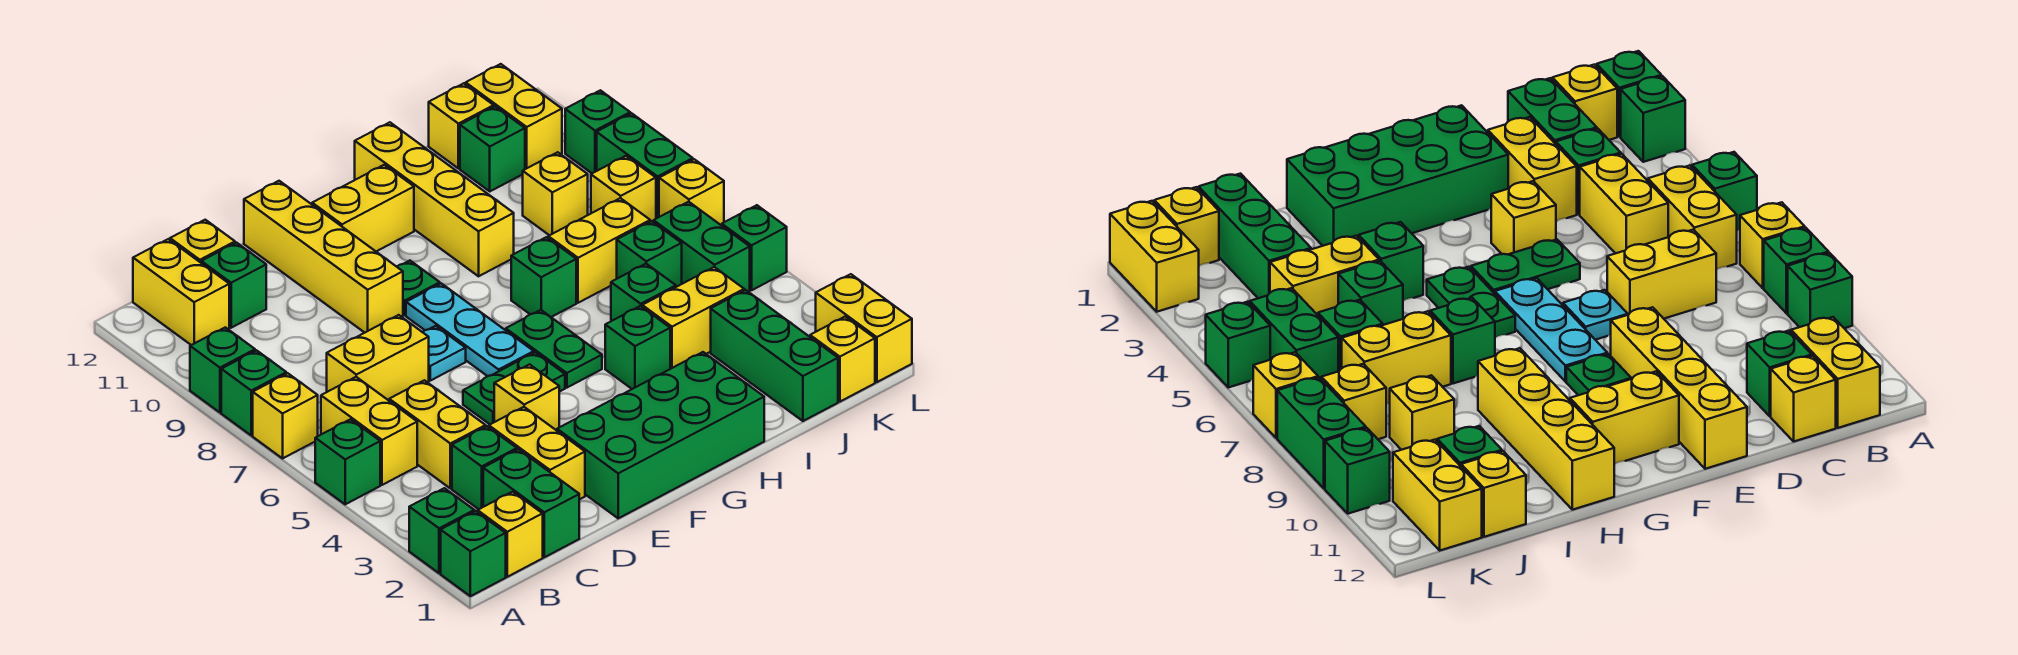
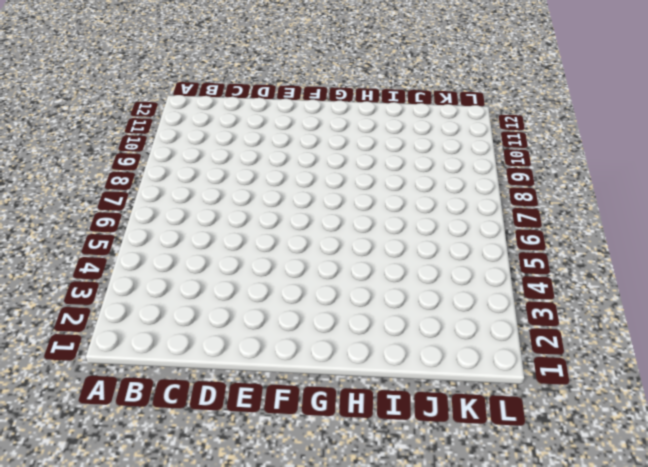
none -> green brick A1 level 1
none -> green brick A2 level 1
none -> green brick A5 level 1
none -> yellow brick A7 level 1

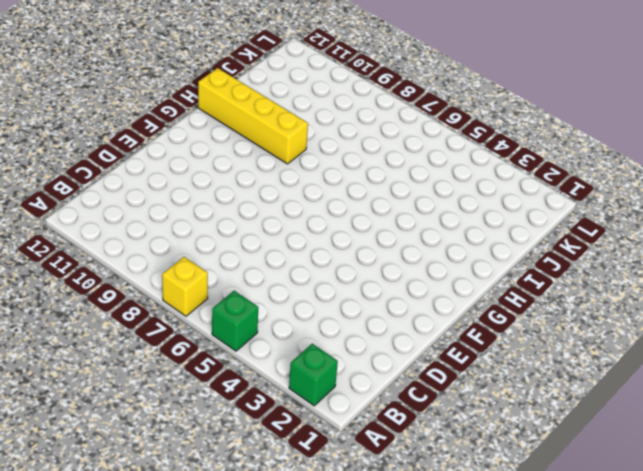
none -> green brick A1 level 1
none -> green brick A8 level 1
none -> green brick A9 level 1
none -> yellow brick B1 level 1

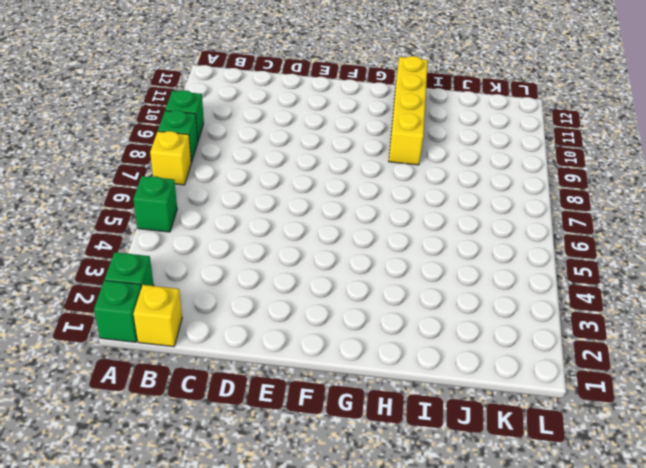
none -> yellow brick B5:B6 level 1
none -> yellow brick B11:B12 level 1
none -> green brick C1:C2 level 1
none -> green brick C3 level 1

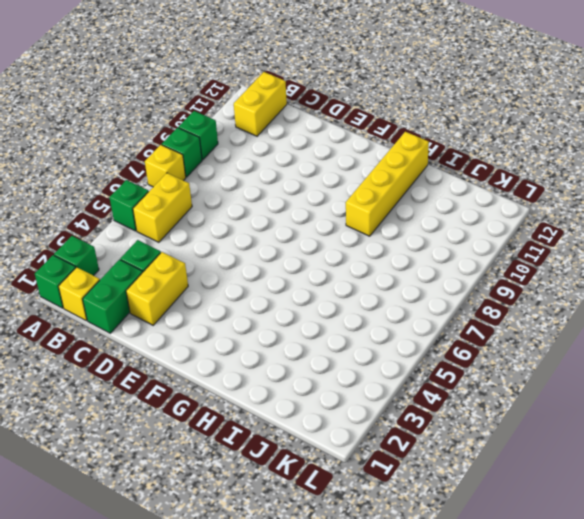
none -> yellow brick C4:C5 level 1
none -> yellow brick C7:D7 level 1
none -> green brick C11 level 1
none -> yellow brick C12 level 1

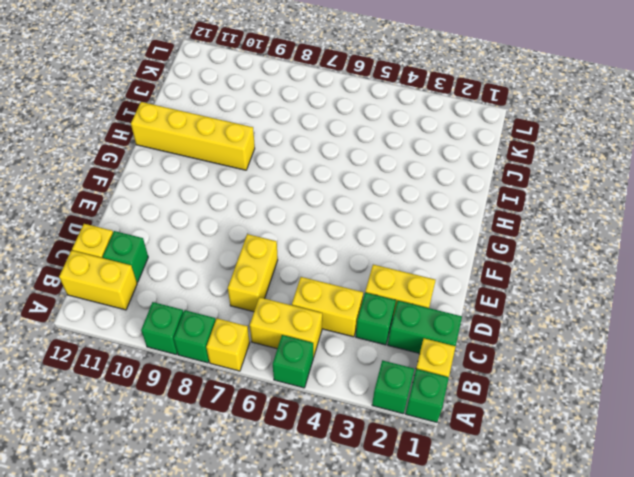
none -> green brick E1:H2 level 1
none -> yellow brick E4 level 1
none -> green plate E5:F5 level 1
none -> cyan plate E7 level 1

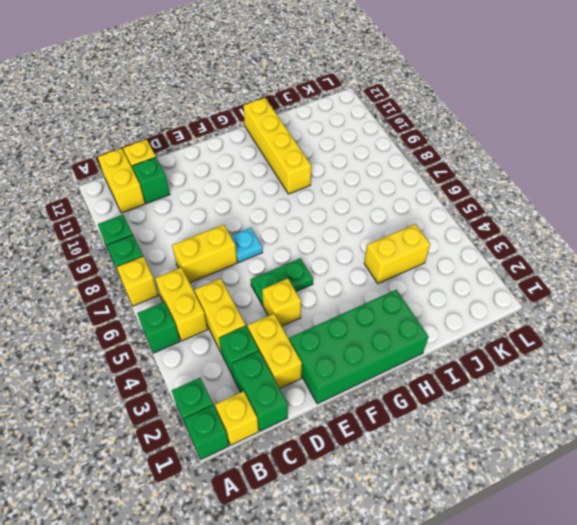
none -> yellow brick E9:E12 level 1
none -> cyan plate F6:F8 level 1
none -> green plate F9 level 1
none -> yellow brick F11:G11 level 1

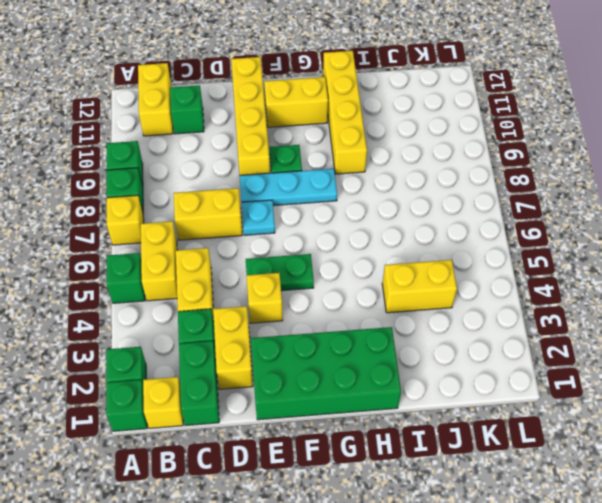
cyan plate E8:G8 level 1 -> cyan plate F6:F8 level 1
none -> yellow brick C12 level 1
none -> green plate G5:G6 level 1
none -> green brick H4 level 1
none -> green brick H7 level 1

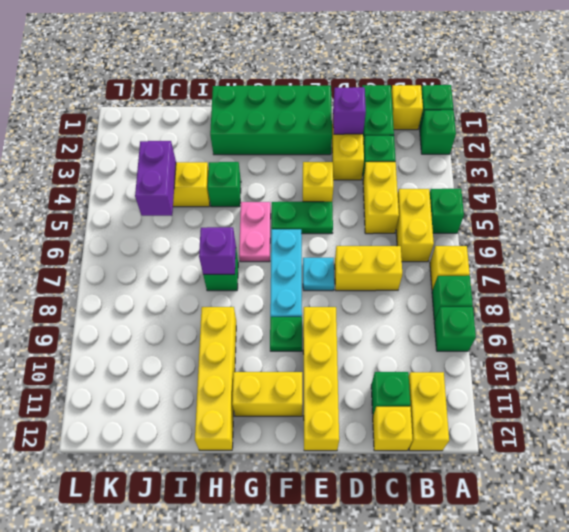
purple brick D2 level 2 -> none
pink plate G5:G6 level 1 -> green plate G5:G6 level 1
purple brick H7 level 2 -> none
purple brick J4:J5 level 2 -> none
none -> green brick I5 level 1
none -> yellow brick I7:J7 level 1
none -> green brick J1:J3 level 1
none -> green brick J6 level 1

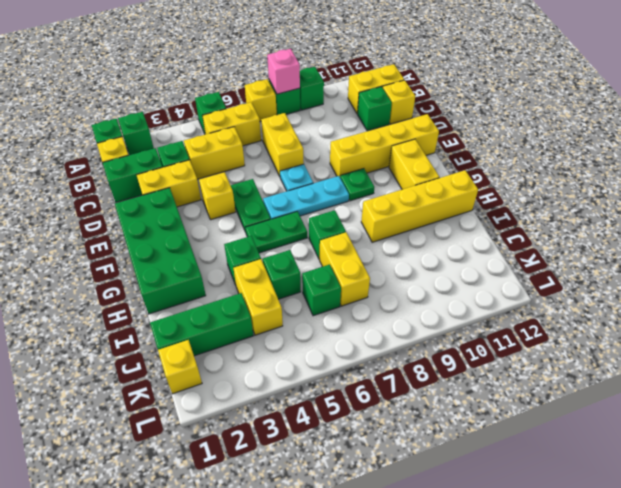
pink brick A8 level 2 -> none
none -> yellow brick J9 level 1
none -> green brick J11 level 1
none -> yellow brick J12 level 1
none -> green brick K5:K6 level 1

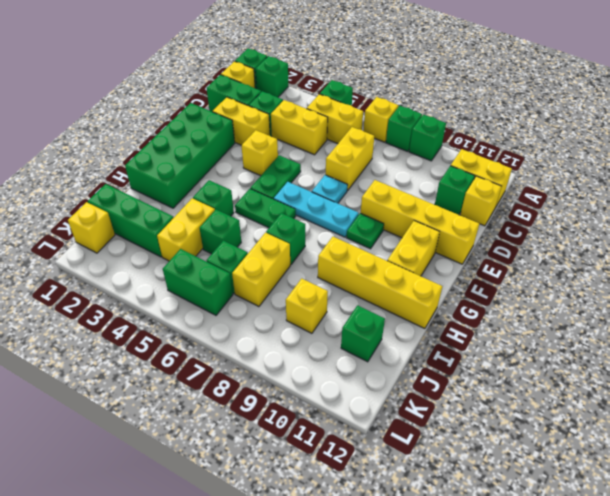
none -> yellow brick J12 level 1
none -> yellow brick K8 level 1
none -> yellow brick K11:K12 level 1
none -> yellow brick L1:L2 level 1

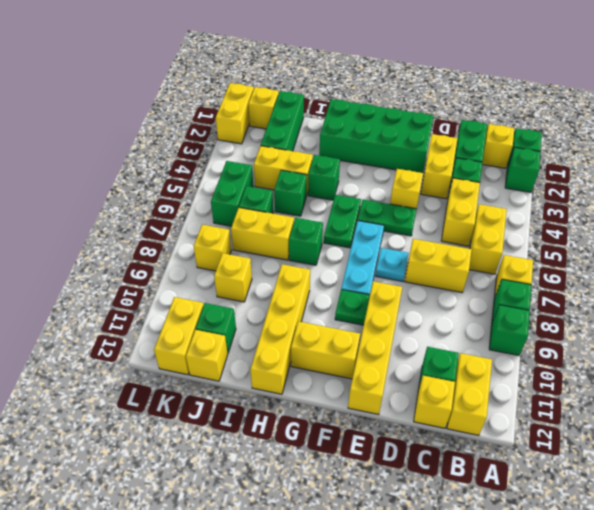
none -> green brick A5 level 1
none -> green brick L5 level 1
none -> yellow brick L7 level 1
none -> green brick L8:L9 level 1

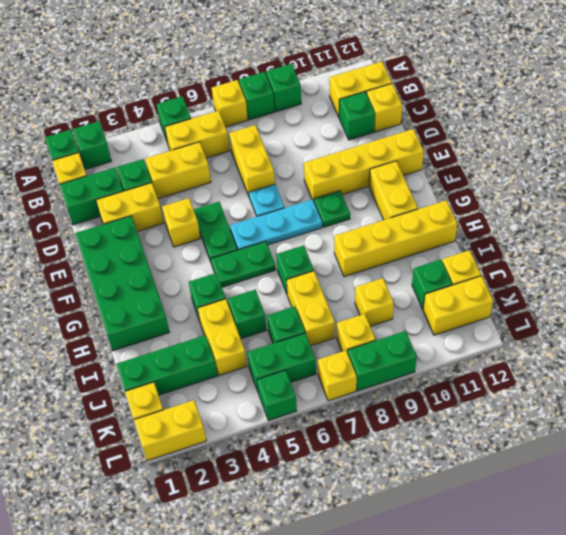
none -> green brick L10 level 1

